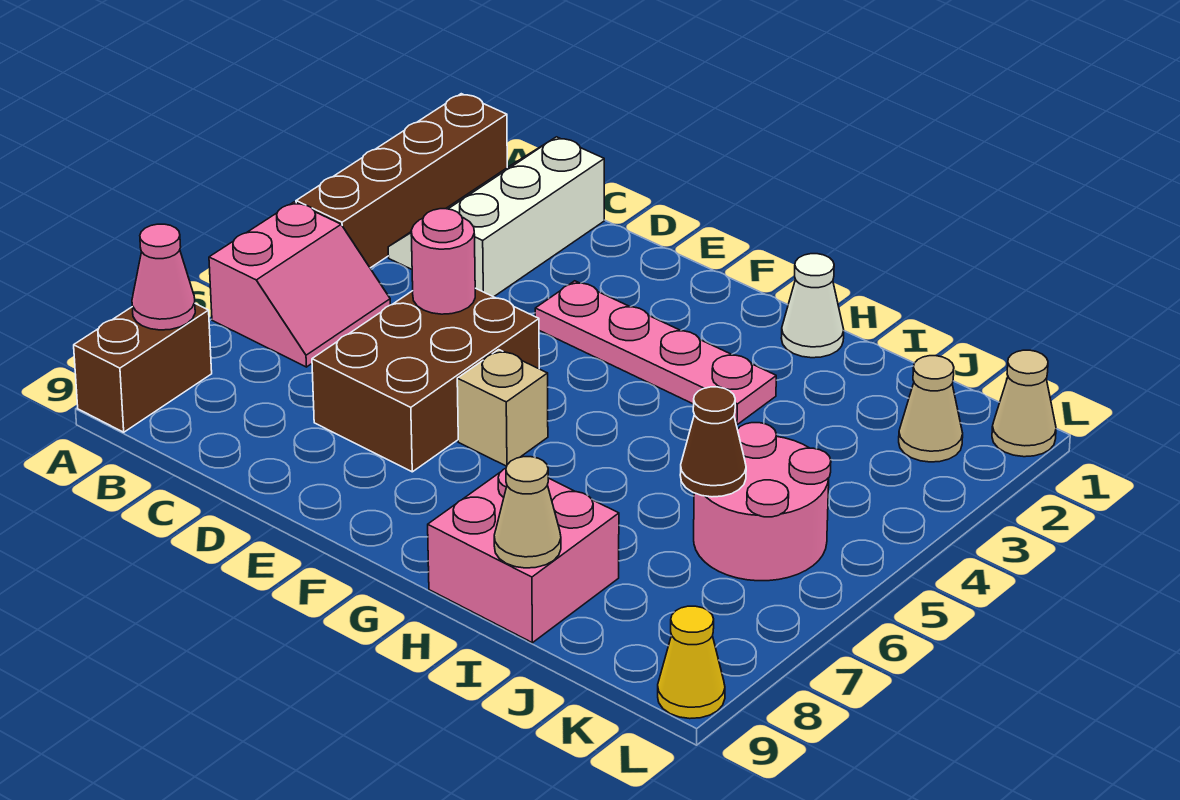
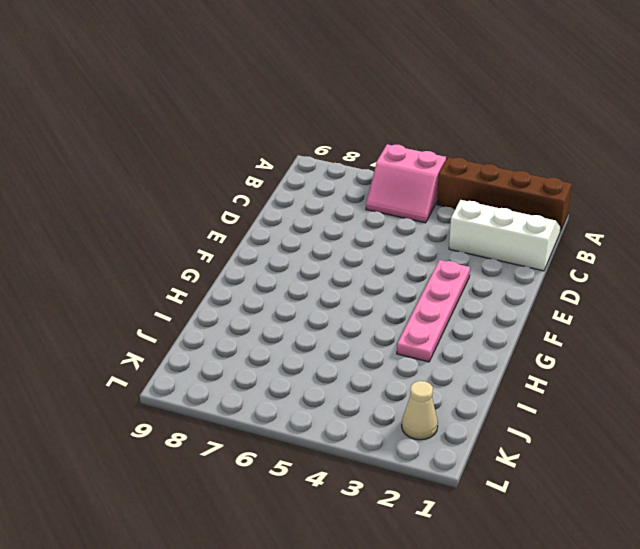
none -> brown brick A8:A9 level 1
none -> brown brick D5:E7 level 1
none -> tan brick F6 level 1

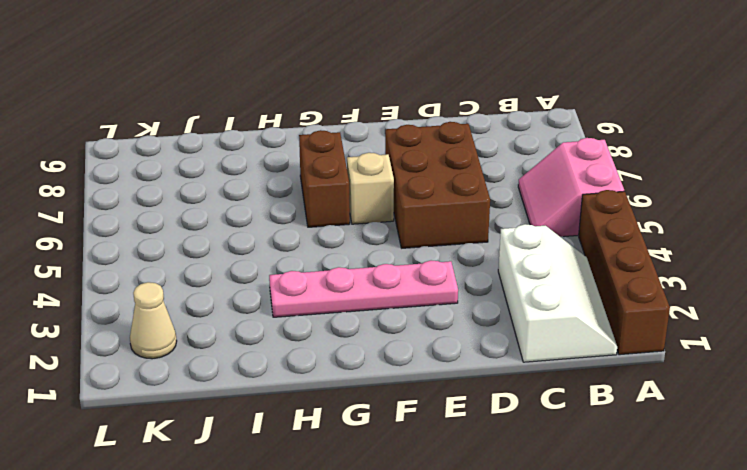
brown brick G6:G7 level 1 -> brown brick A8:A9 level 1
none -> white cone H1 level 1
none -> pink brick H8:I9 level 1
none -> pink round brick J5:K6 level 1

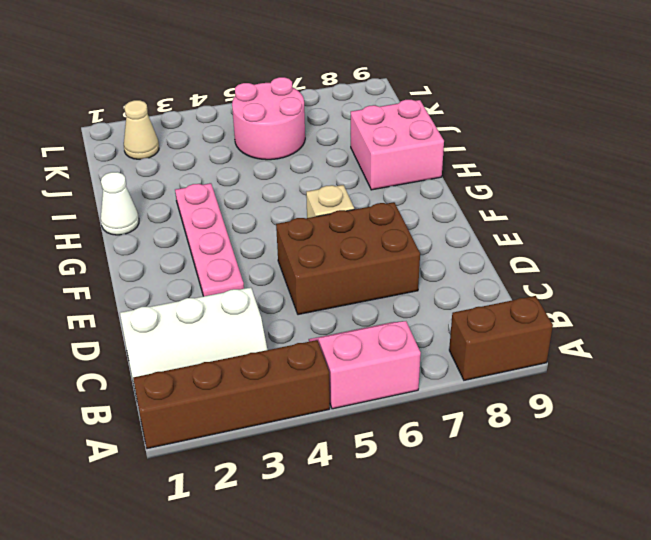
none -> tan cone L1 level 1
none -> yellow cone L9 level 1
none -> pink cone A8 level 2

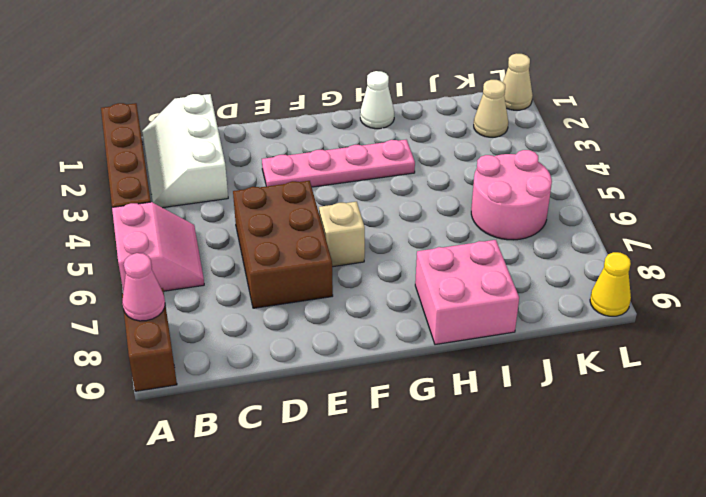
none -> pink round brick D5 level 2
none -> tan cone I9 level 2
none -> brown cone J6 level 2

